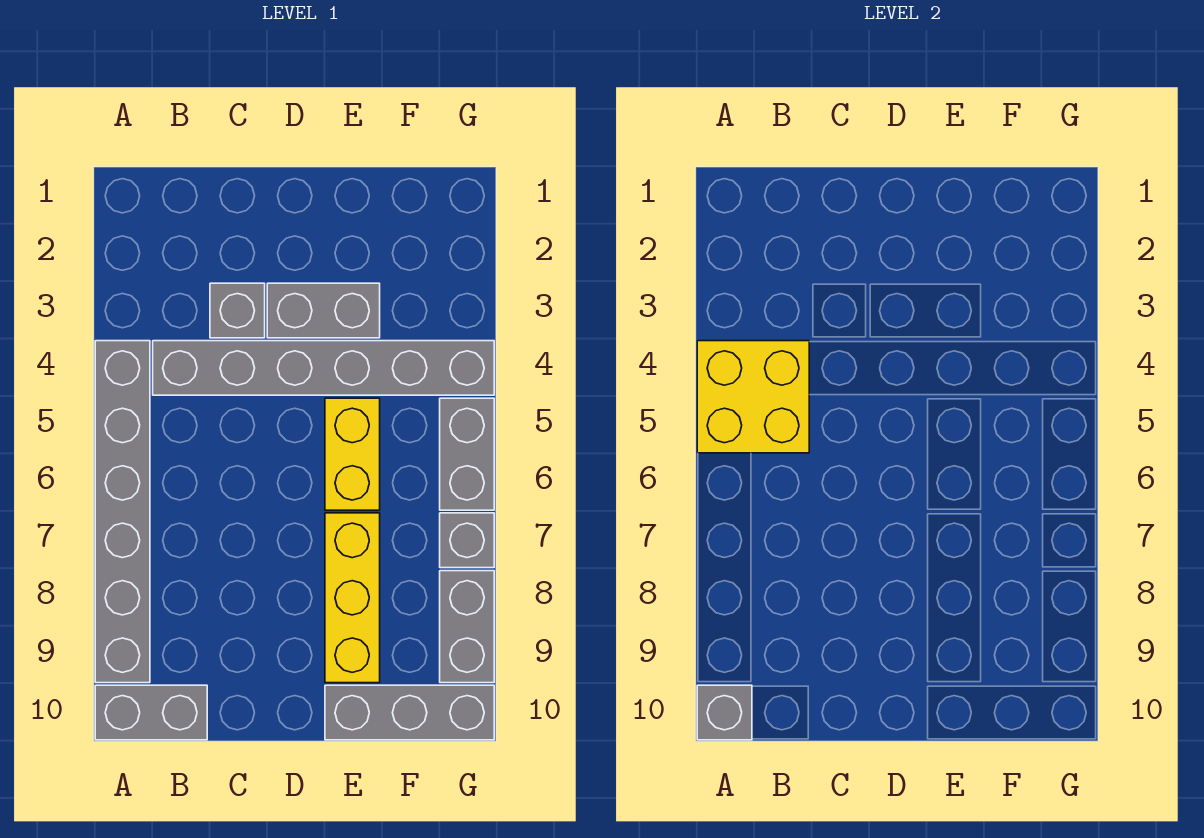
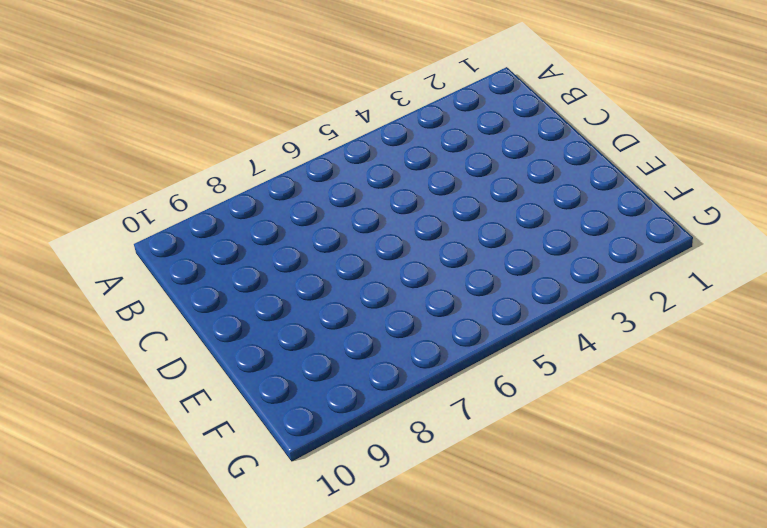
none -> grey brick A4:A9 level 1
none -> grey brick A10:B10 level 1
none -> grey brick B4:G4 level 1

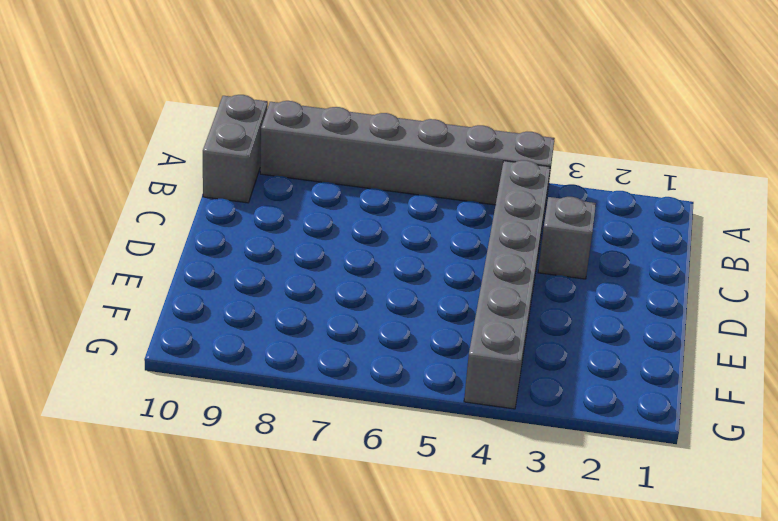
none -> grey brick D3:E3 level 1
none -> yellow brick E5:E6 level 1
none -> yellow brick E7:E9 level 1

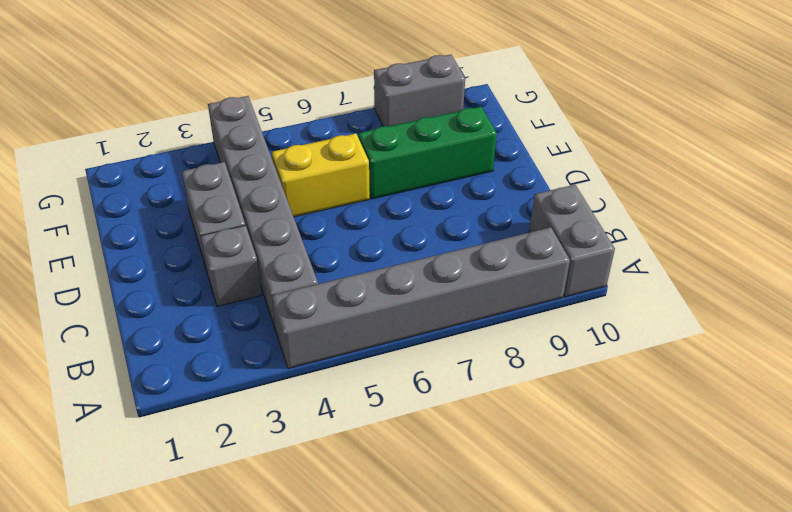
green brick E7:E9 level 1 -> yellow brick E7:E9 level 1
none -> grey brick E10:G10 level 1
none -> grey brick G5:G6 level 1
none -> grey brick G7 level 1

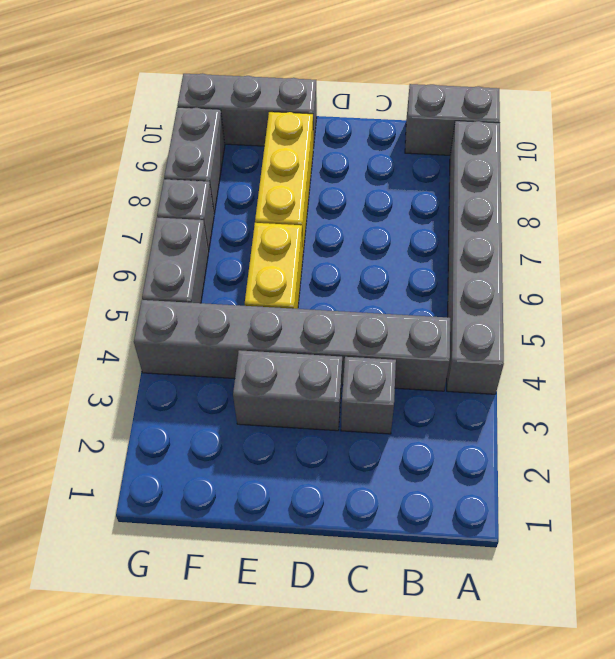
none -> yellow brick A4:B5 level 2
none -> grey brick A10 level 2

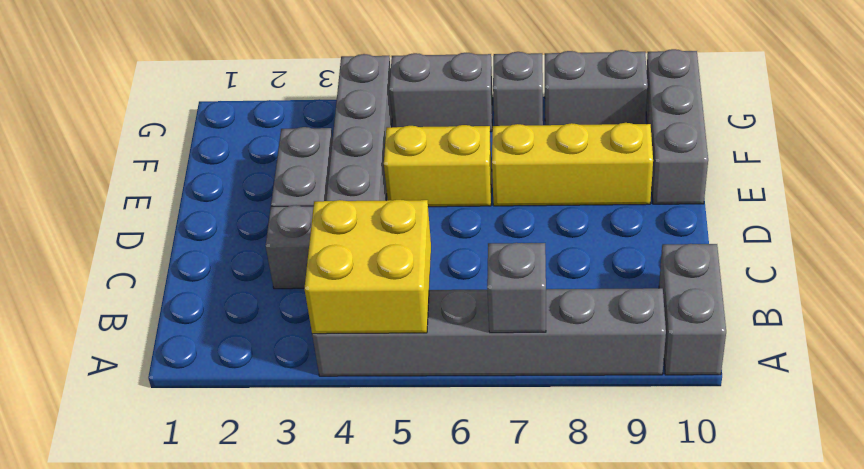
grey brick A7 level 2 -> grey brick A10 level 2

